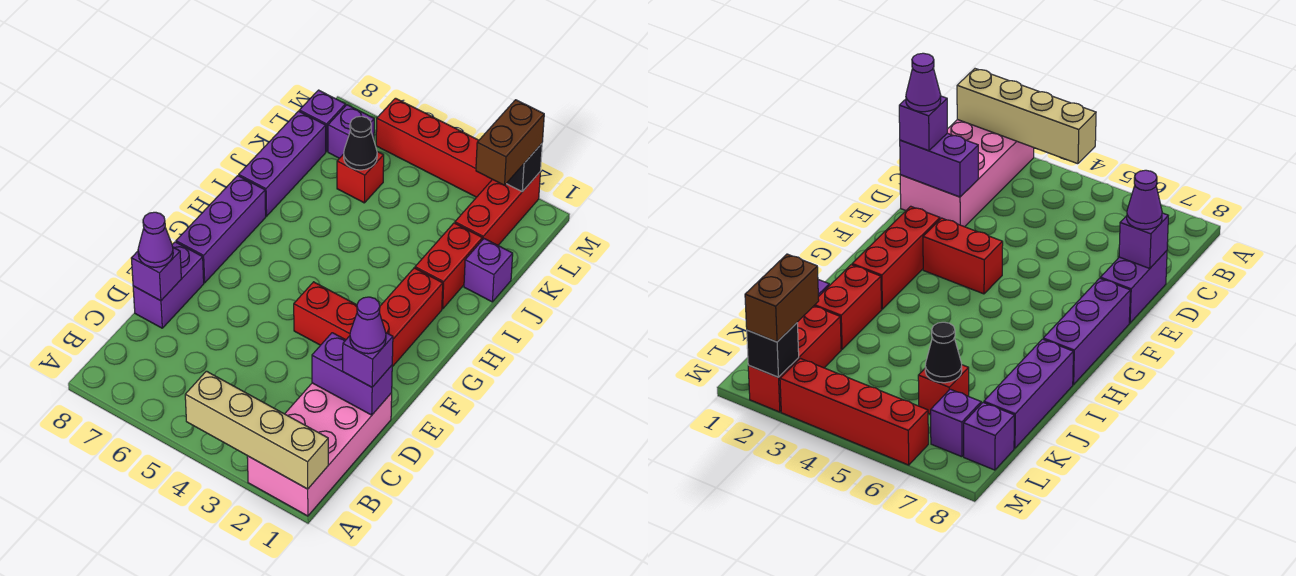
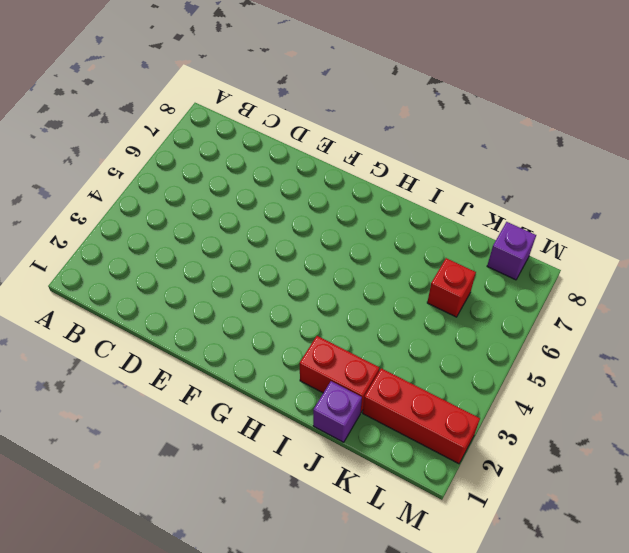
none -> pink brick A1:D2 level 1
none -> purple brick D8:E8 level 1
none -> red brick F2:H2 level 1

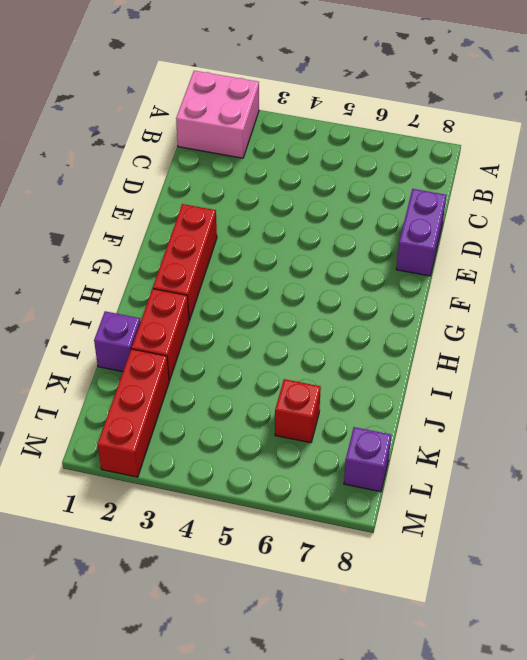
pink brick A1:B2 level 1 -> pink brick A1:D2 level 1
none -> red brick F3:F4 level 1
none -> purple brick F8:H8 level 1
none -> purple brick I8:K8 level 1

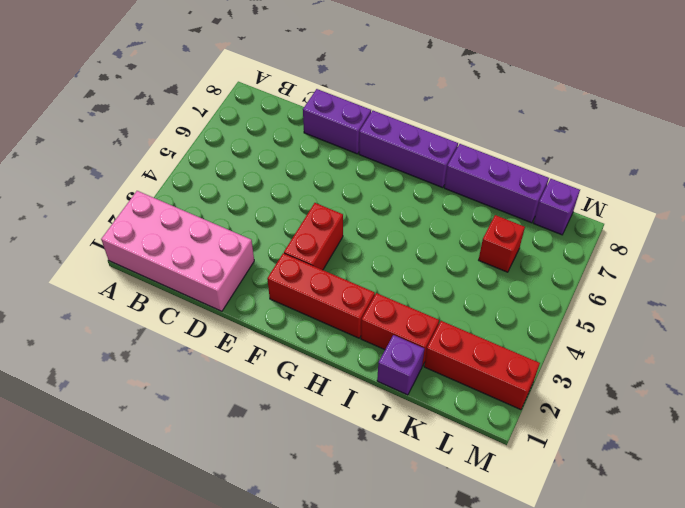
none -> purple brick L7 level 1
none -> red brick M3:M6 level 1
none -> tan brick A1:A4 level 2

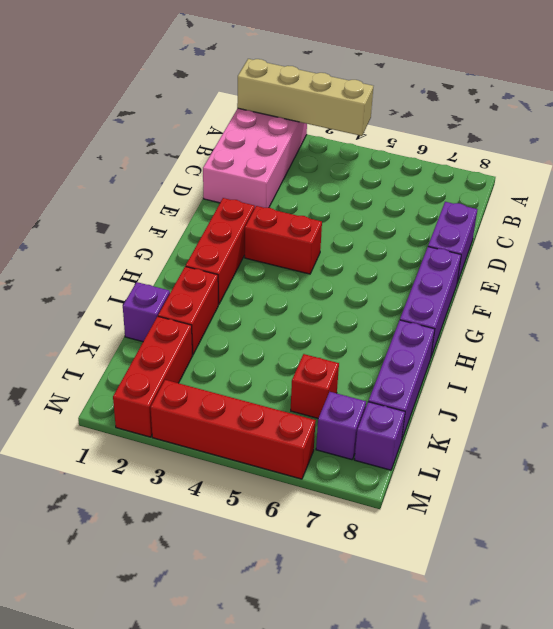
none -> purple brick D1:D2 level 2
none -> purple brick D8 level 2
none -> black cone K6 level 2

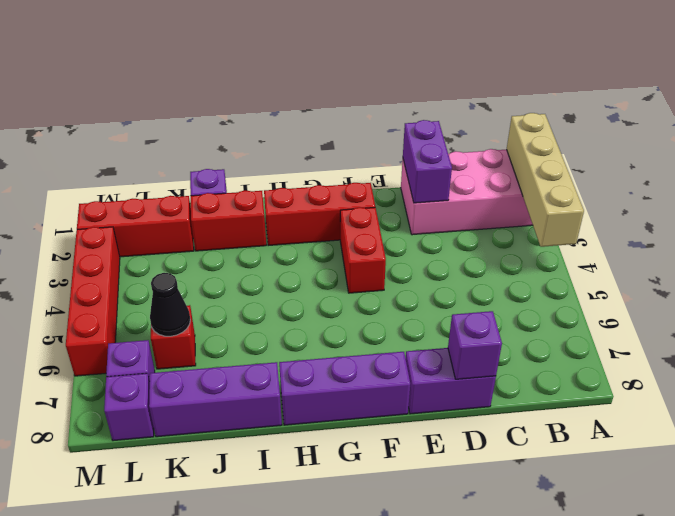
none -> black brick M2 level 2
none -> purple brick D1 level 3
none -> purple cone D8 level 3

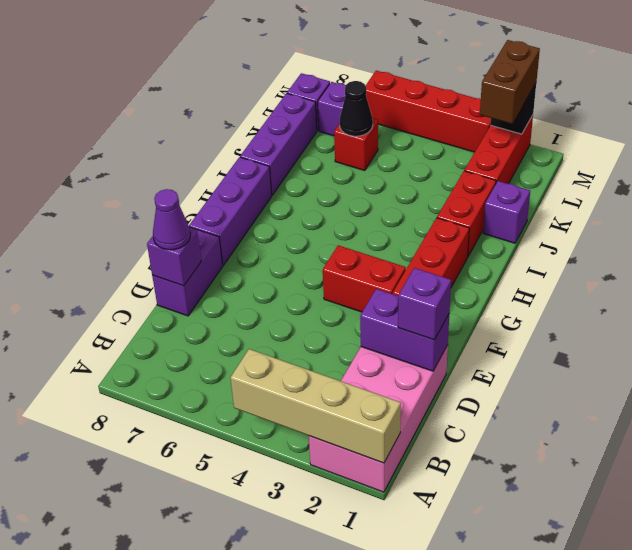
none -> purple cone D1 level 4

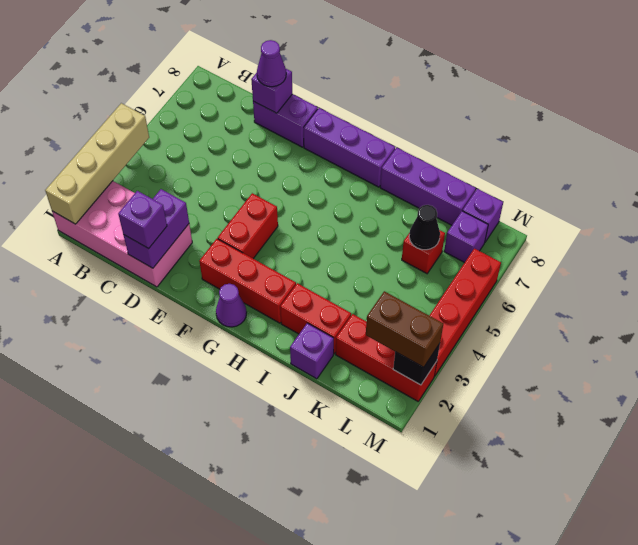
purple cone G1 level 1 -> purple cone D1 level 4

